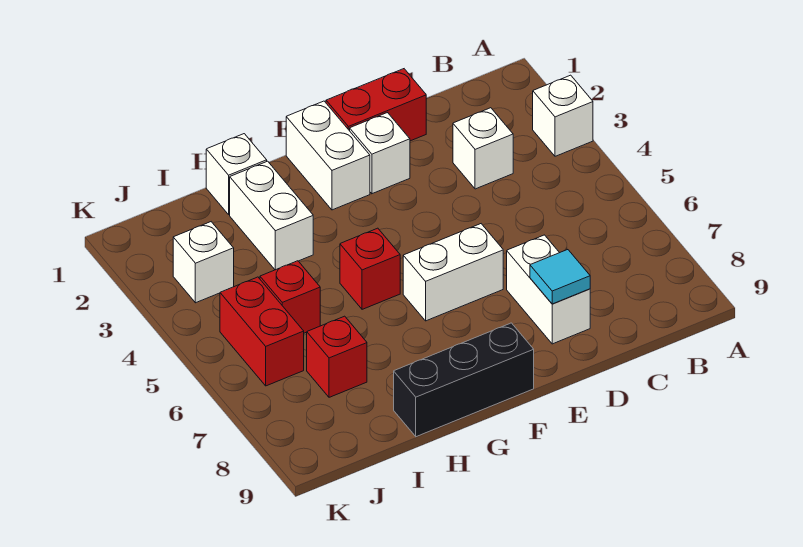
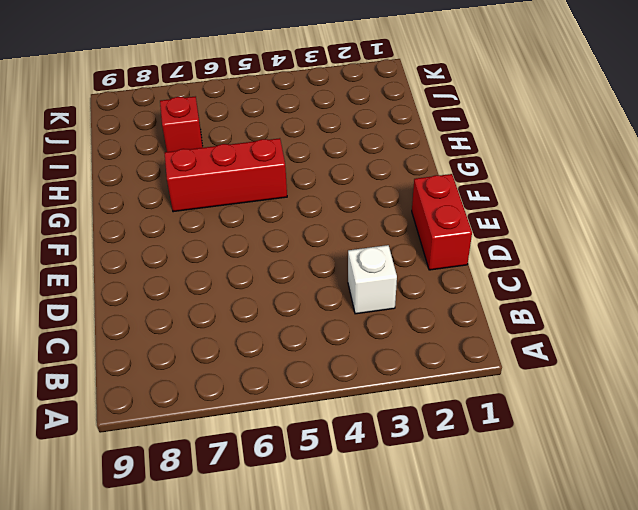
red brick G5:G7 level 1 -> red brick G5 level 1
none -> white brick A3 level 1
none -> white brick D7:D8 level 1
none -> white brick E2 level 1

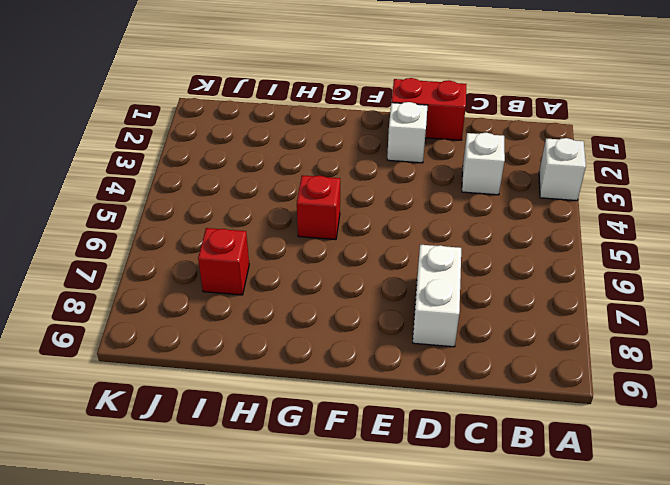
none -> white brick E6:F6 level 1
none -> white brick F1:F2 level 1
none -> black brick F9:H9 level 1

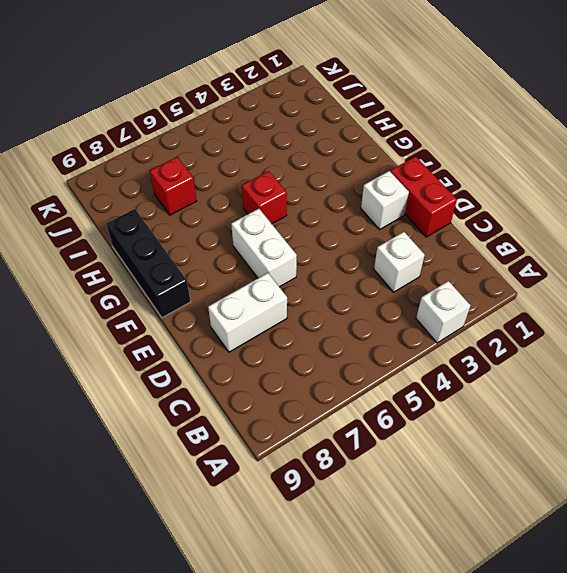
none -> white brick F1:F2 level 1
none -> white brick H1 level 1
none -> white brick H2:H3 level 1

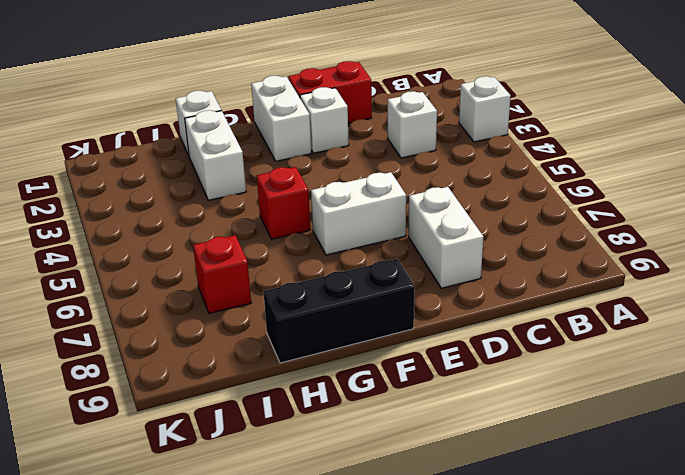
none -> red brick I5 level 1
none -> white brick J3 level 1
none -> red brick J5:J6 level 1

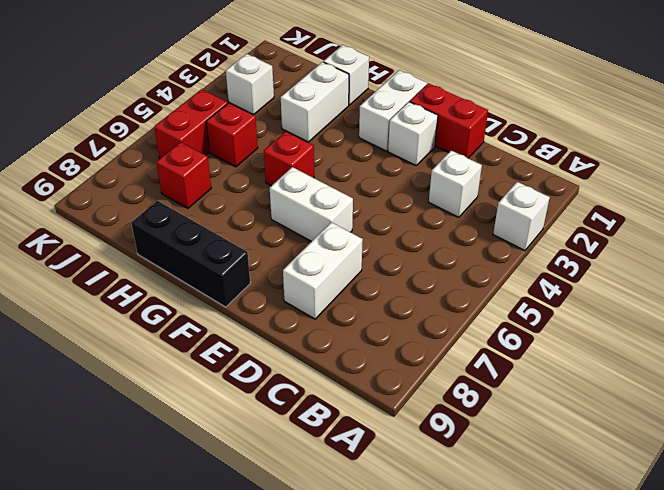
none -> cyan tile D8 level 2

